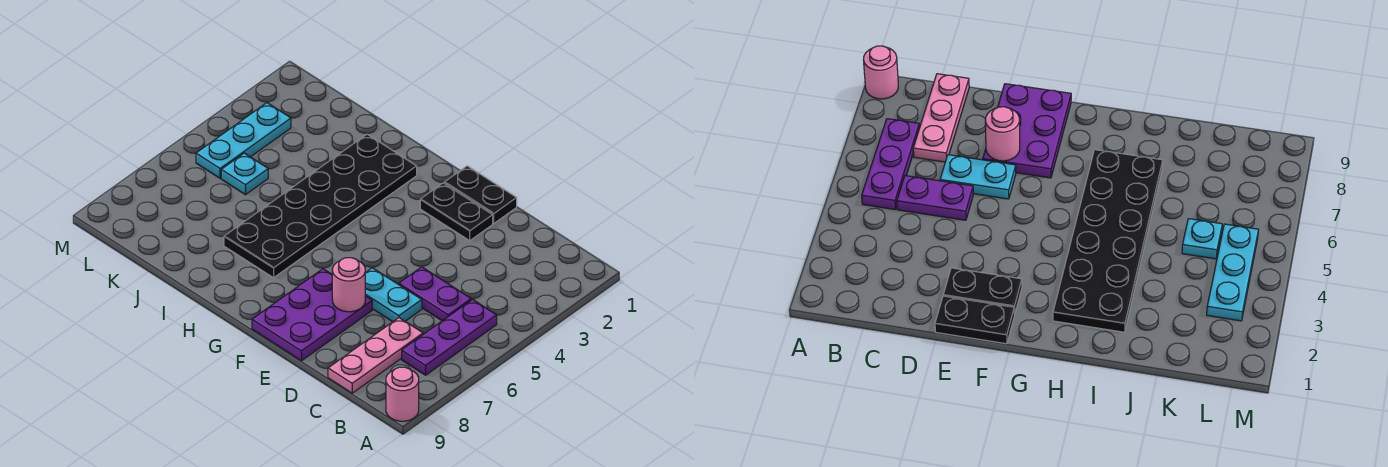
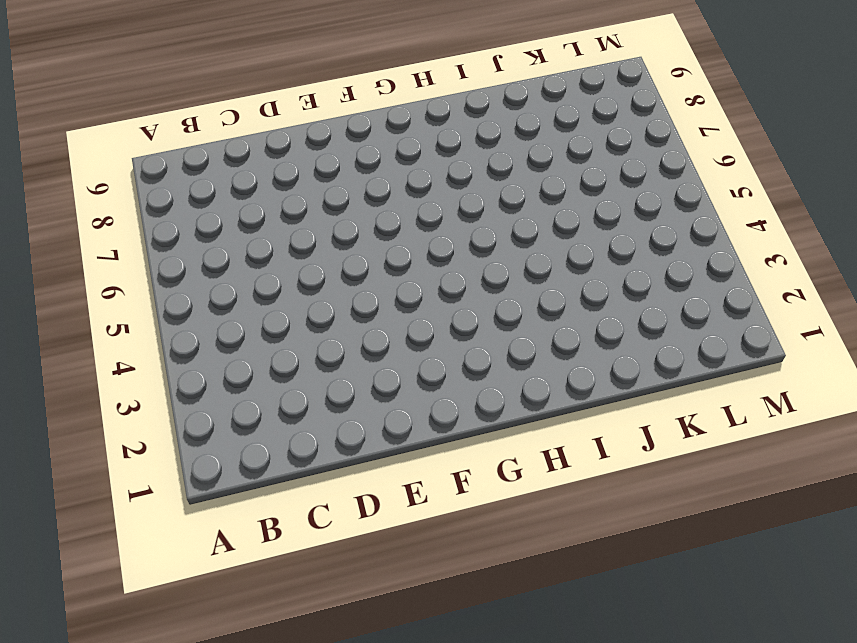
none -> pink round brick A9 level 1
none -> purple plate B5:B7 level 1
none -> purple plate C5:D5 level 1

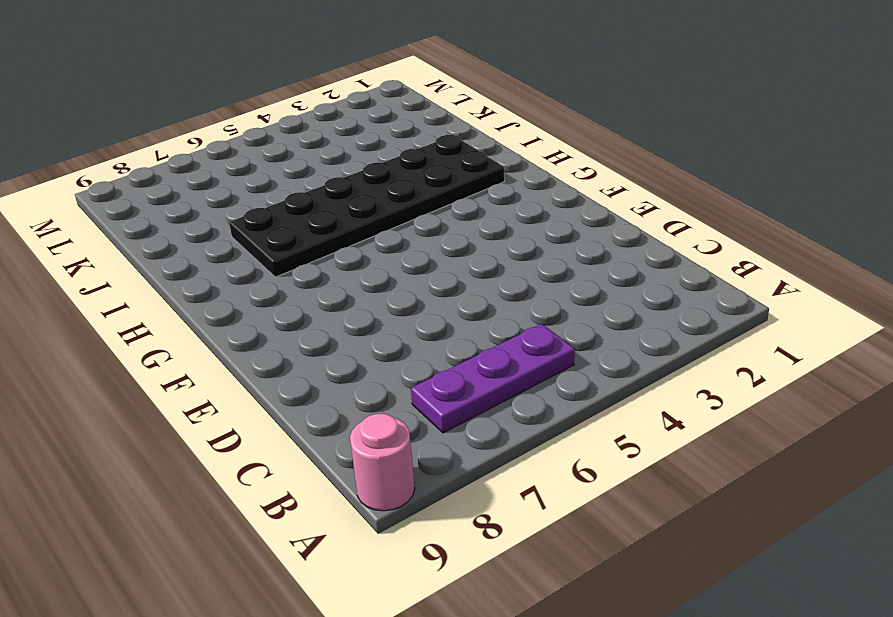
none -> purple plate C5:D5 level 1
none -> pink plate C7:C9 level 1
none -> cyan plate D6:E6 level 1

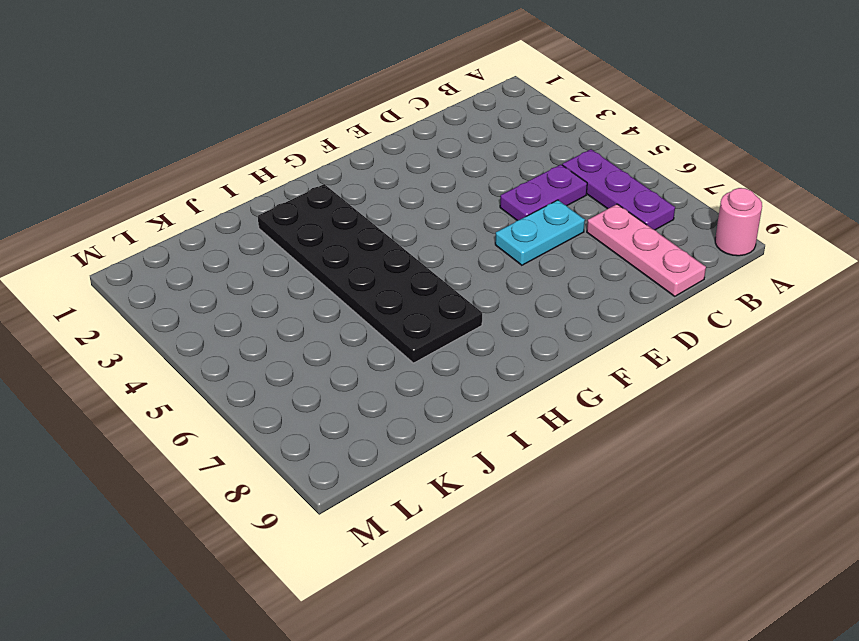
none -> black plate E1:F1 level 1
none -> black plate E2:F2 level 1
none -> purple plate E7:F9 level 1

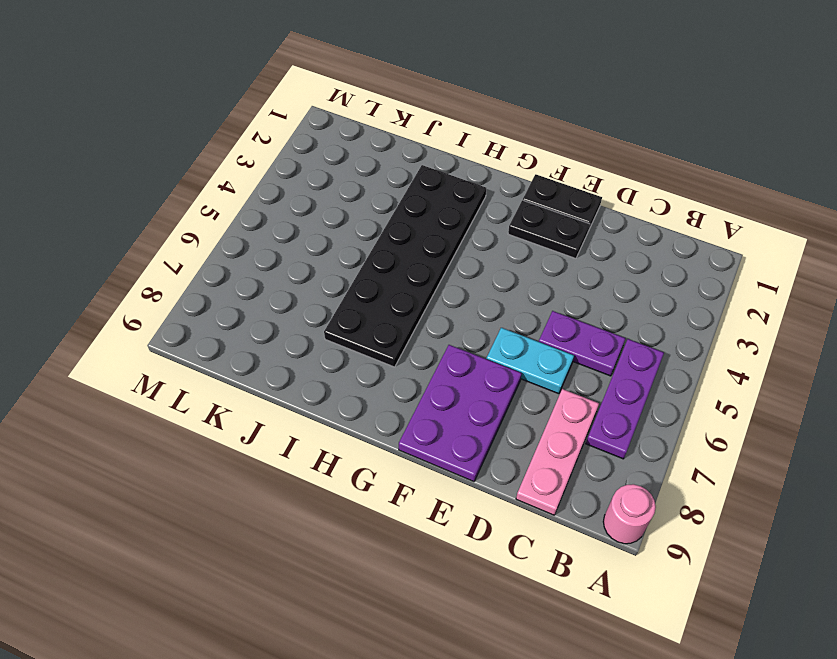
none -> cyan plate K5 level 1
none -> cyan plate L3:L5 level 1
none -> pink round brick E7 level 2

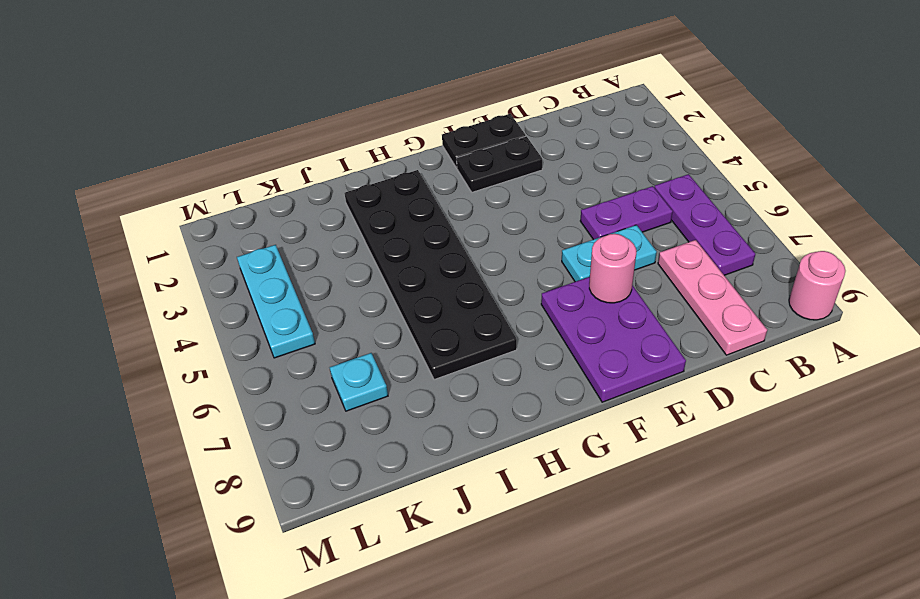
cyan plate K7 level 1 -> cyan plate K5 level 1

